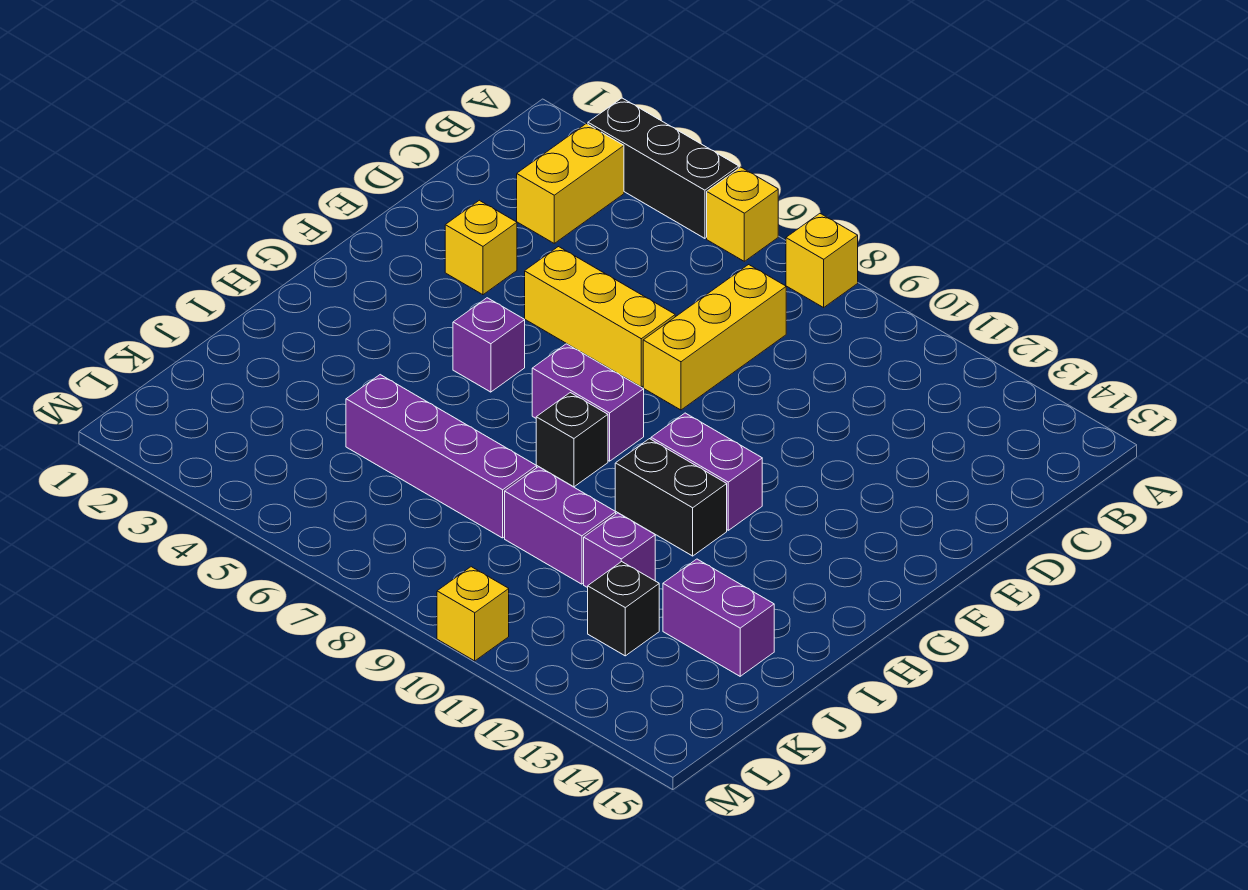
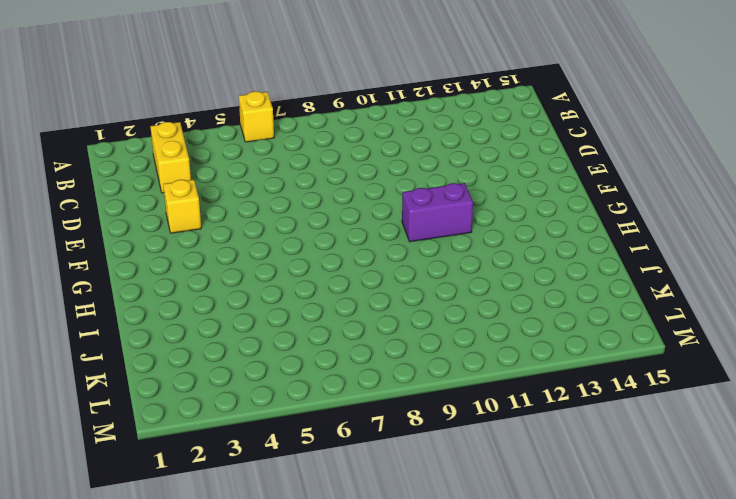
none -> black brick A3:A5 level 1
none -> yellow brick A8 level 1
none -> yellow brick C8:E8 level 1

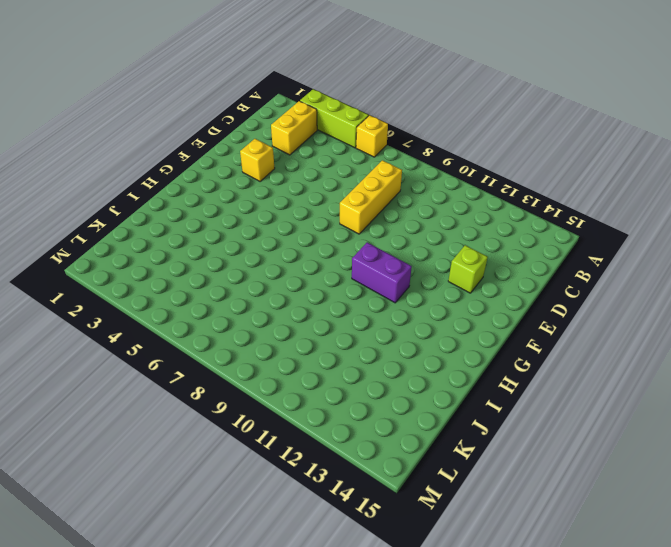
lime brick A3:A5 level 1 -> black brick A3:A5 level 1
lime brick E13 level 1 -> none
none -> yellow brick A8 level 1
none -> yellow brick E5:E7 level 1
none -> purple brick G5 level 1

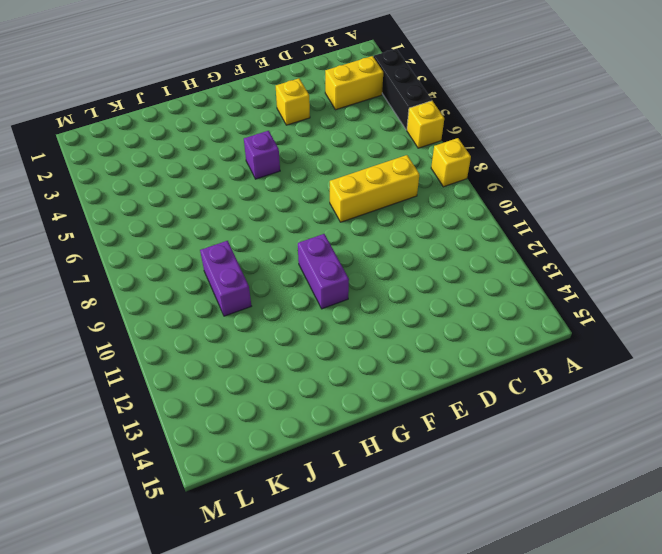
none -> yellow brick E5:E7 level 1
none -> purple brick G7:G8 level 1
none -> black brick H8 level 1

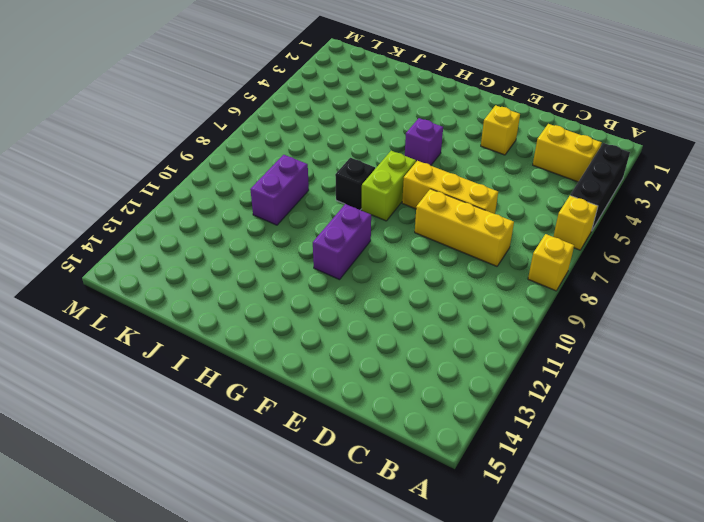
yellow brick D7:F7 level 1 -> yellow brick E5:E7 level 1
lime brick G7:G8 level 1 -> purple brick G7:G8 level 1
none -> black brick H10:H11 level 1
none -> purple brick J5:J8 level 1
none -> purple brick J11 level 1

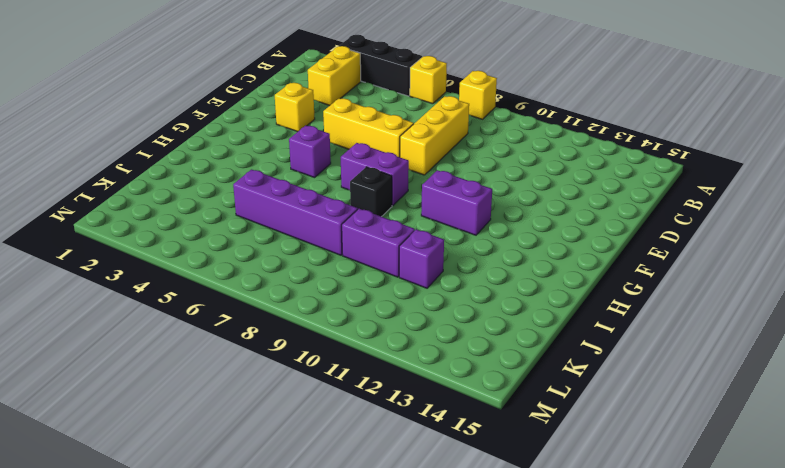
none -> black brick H10:H11 level 1
none -> purple brick J13:J14 level 1
none -> black brick K12 level 1

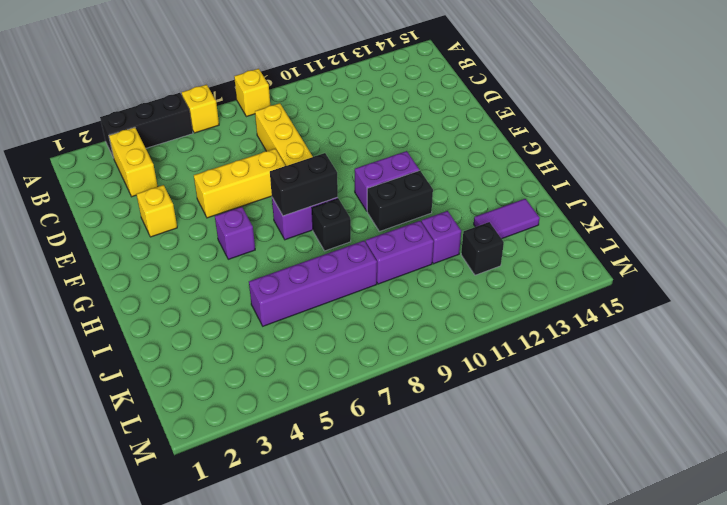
black brick G7:G8 level 2 -> none
purple tile J13:J14 level 1 -> purple brick J13:J14 level 1
none -> yellow brick M10 level 1

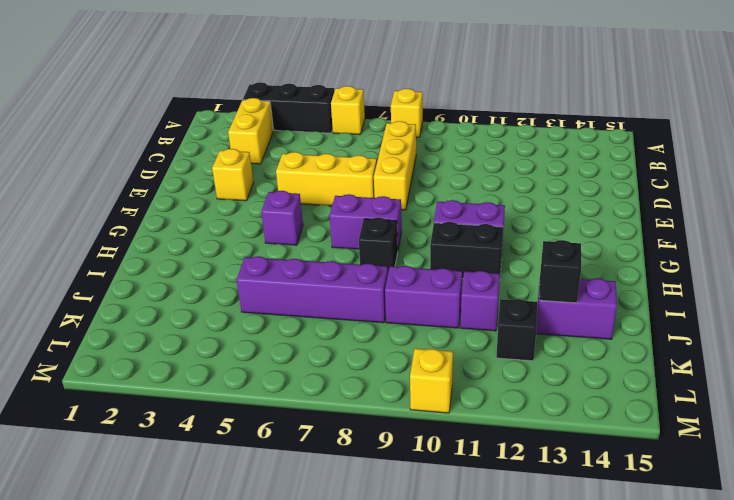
black brick J13 level 2 -> none

